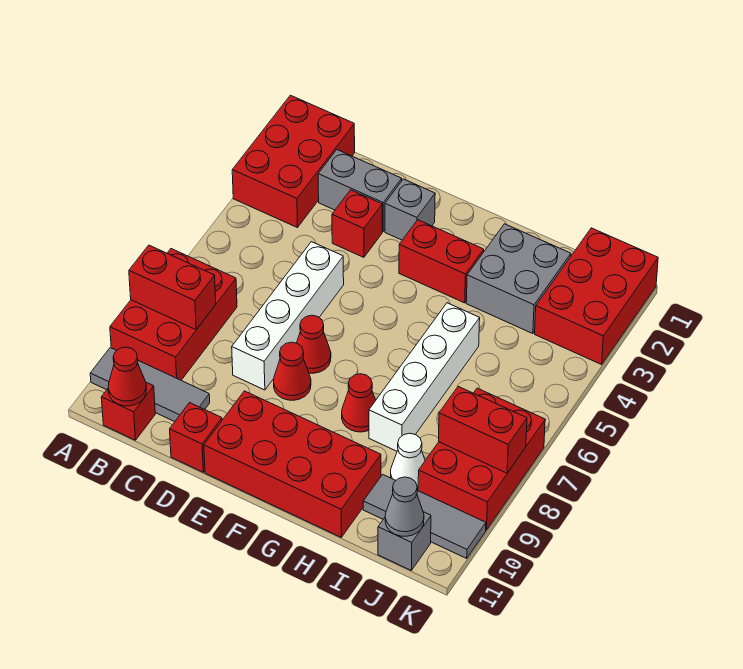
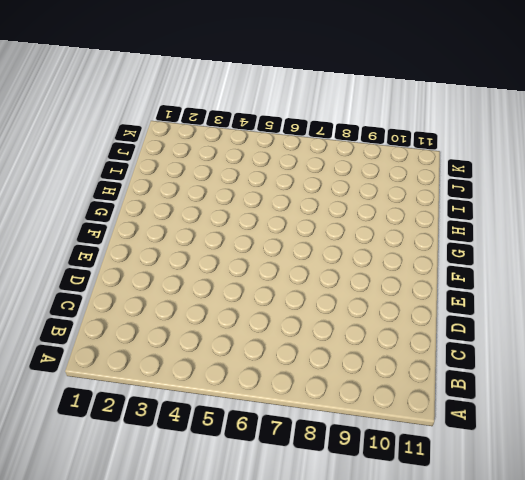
none -> red brick A1:B3 level 1
none -> red brick A7:B9 level 1
none -> grey tile A10:C10 level 1

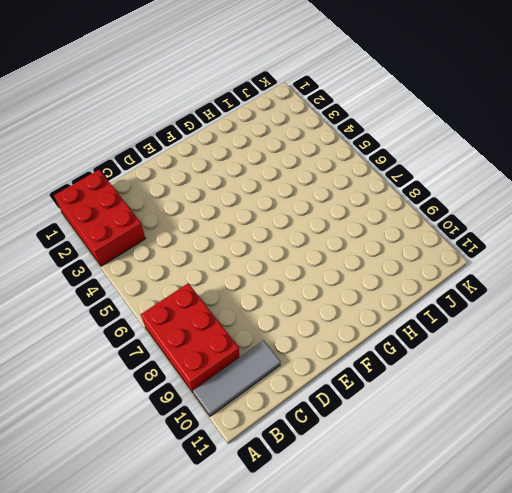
none -> red brick B11 level 1
none -> grey brick C2:D2 level 1
none -> red brick D3 level 1

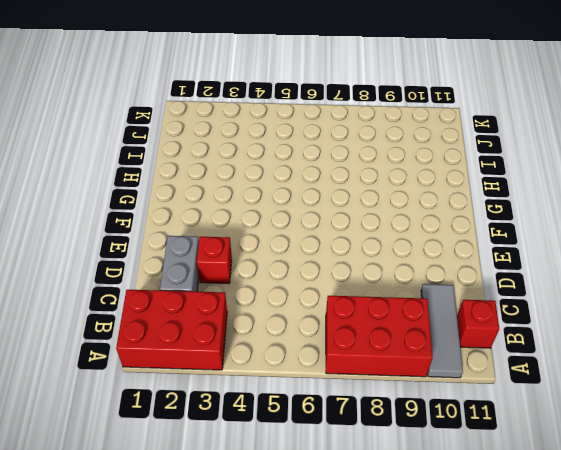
none -> white brick D5:D8 level 1
none -> red brick D11 level 1
none -> grey brick E2 level 1

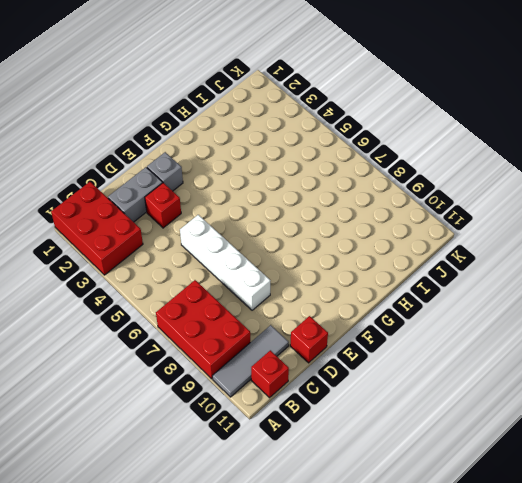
none -> red cone E7 level 1
none -> red cone E8 level 1
none -> red brick E10:H11 level 1

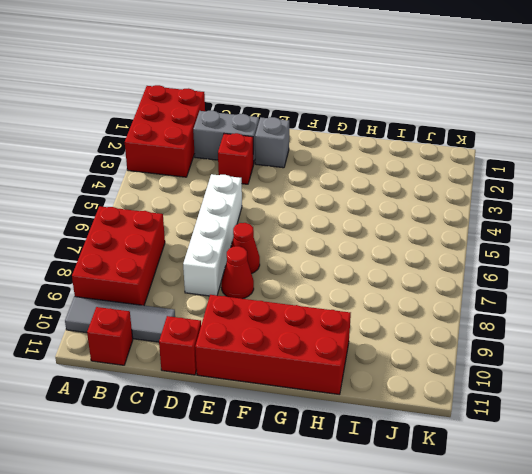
none -> red brick F3:G3 level 1
none -> red cone G8 level 1
none -> grey brick H2:I3 level 1

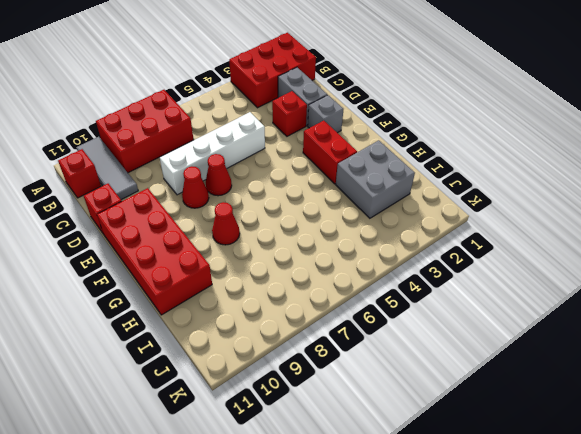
none -> white brick H5:H8 level 1
none -> white cone I9 level 1
none -> grey tile I10:K10 level 1

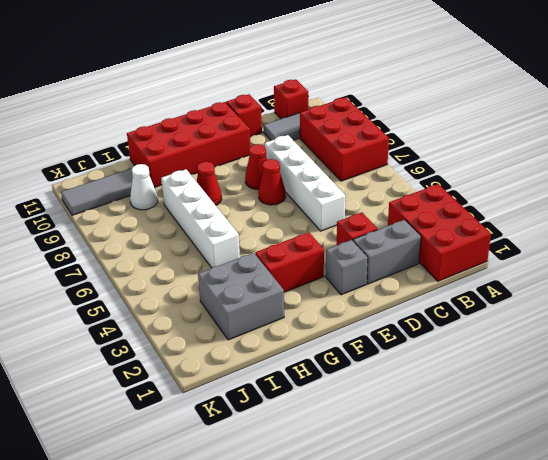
none -> red brick J1:K3 level 1
none -> red brick J7:K9 level 1
none -> grey brick J11 level 1

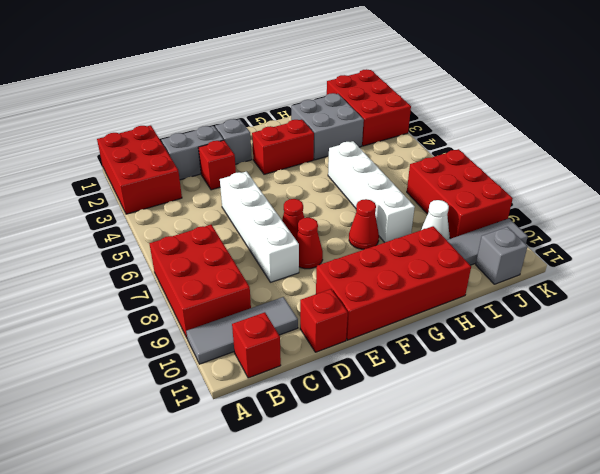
none -> red brick A8:B8 level 2
none -> red cone B11 level 2
none -> red brick J8:K8 level 2

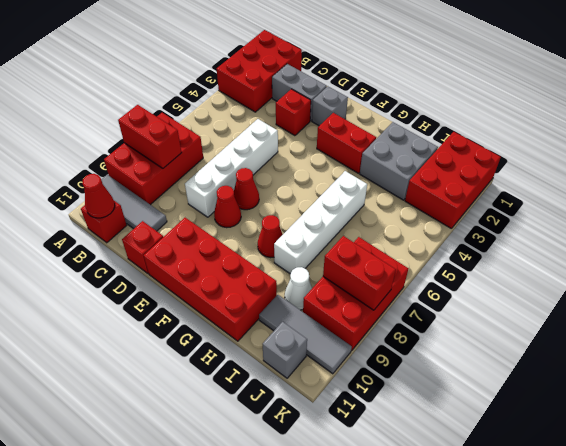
none -> grey cone J11 level 2

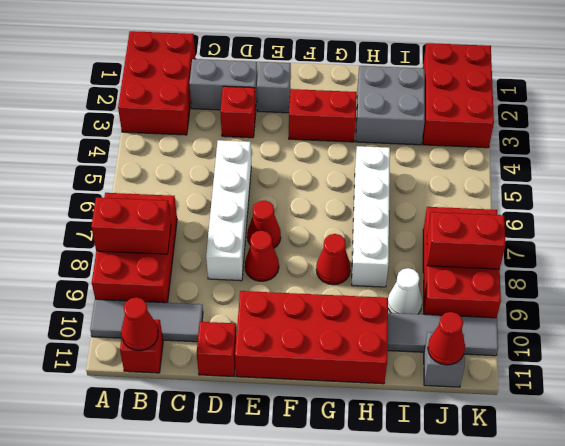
red cone J11 level 2 -> grey cone J11 level 2

